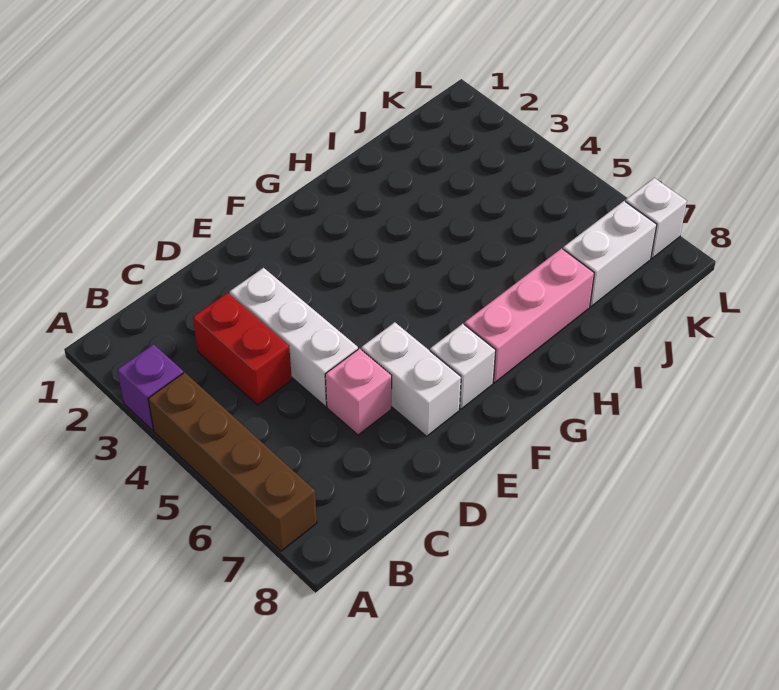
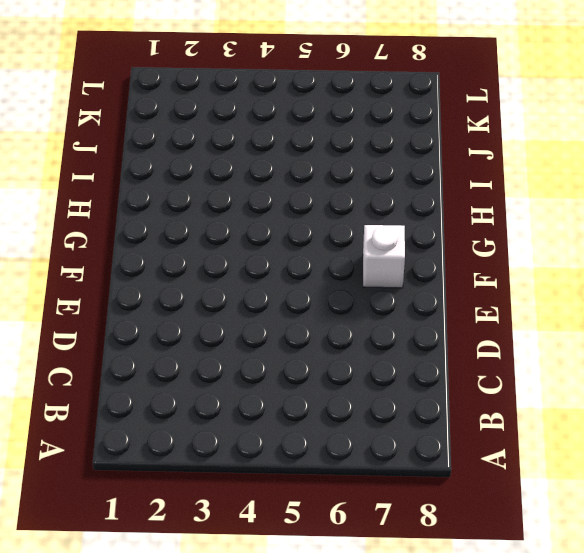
none -> purple brick A3 level 1
none -> brown brick A4:A7 level 1

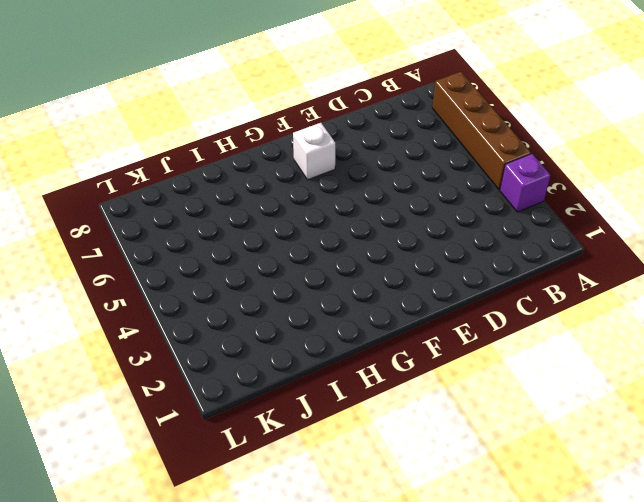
none -> red brick C3:C4 level 1
none -> white brick D3:D5 level 1

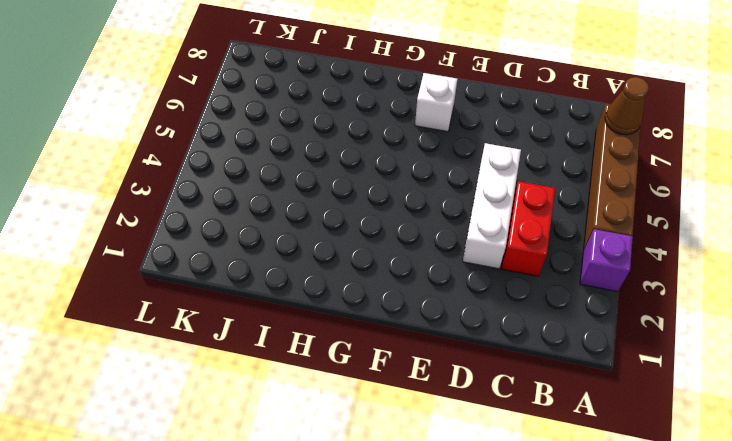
brown cone A7 level 2 -> none
none -> pink brick D6 level 1
none -> white brick E6:E7 level 1

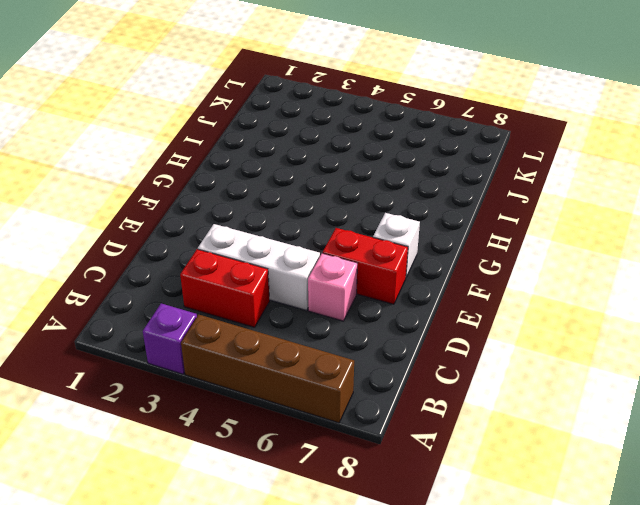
red brick E6:E7 level 1 -> white brick E6:E7 level 1
none -> pink brick G7:I7 level 1
none -> white brick J7:K7 level 1

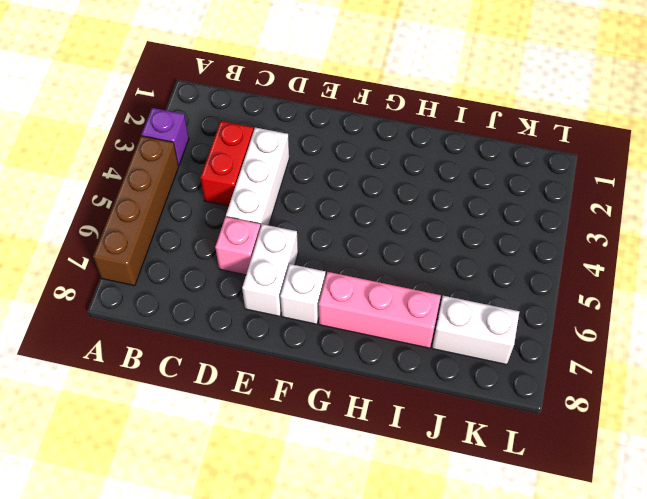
none -> white brick L7 level 1

